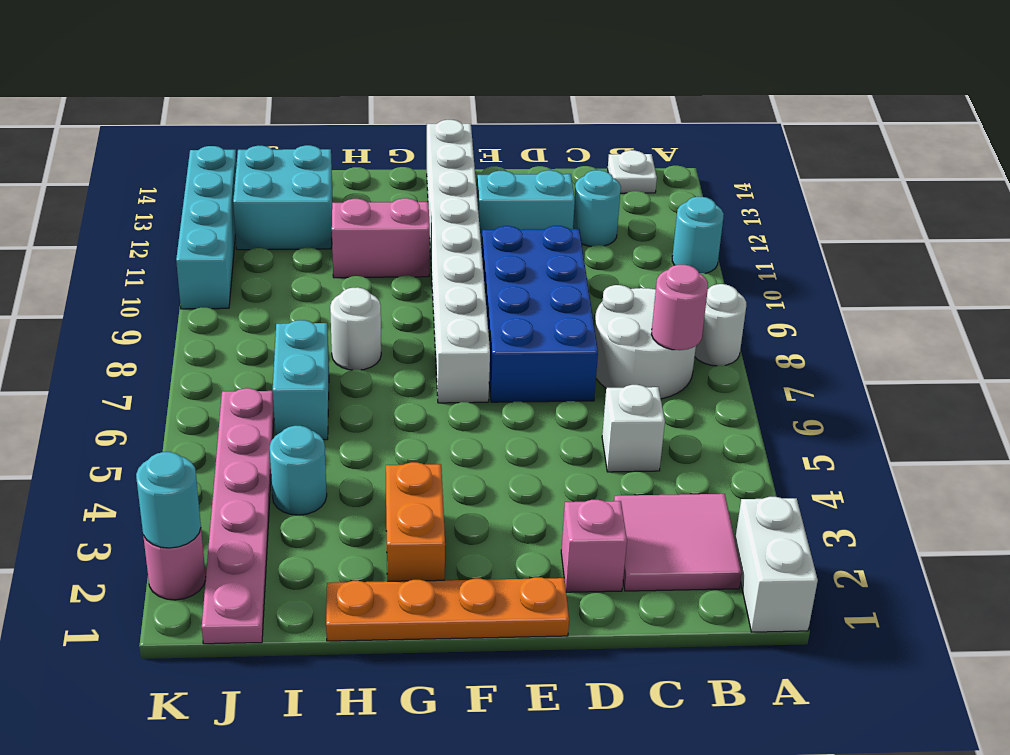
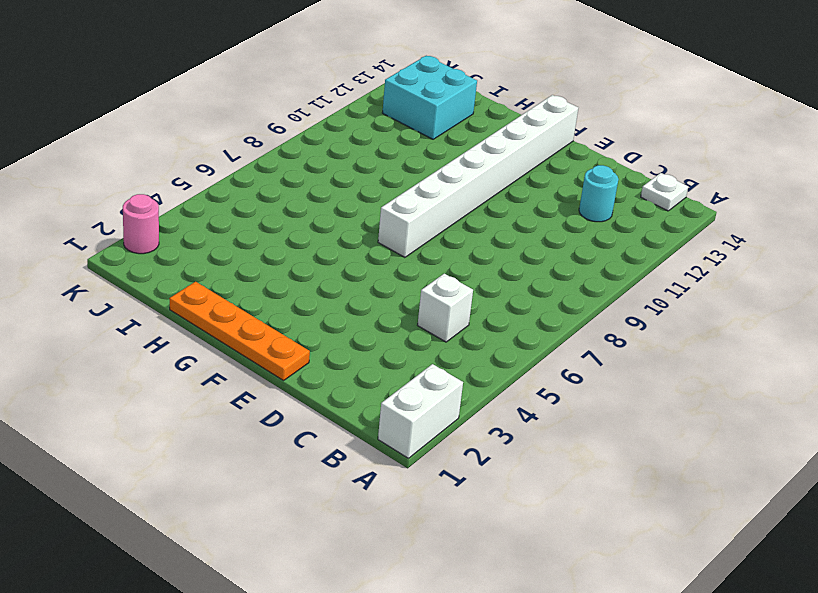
none -> white round brick A8 level 1
none -> cyan round brick A11 level 1
none -> pink tile B2:C3 level 1

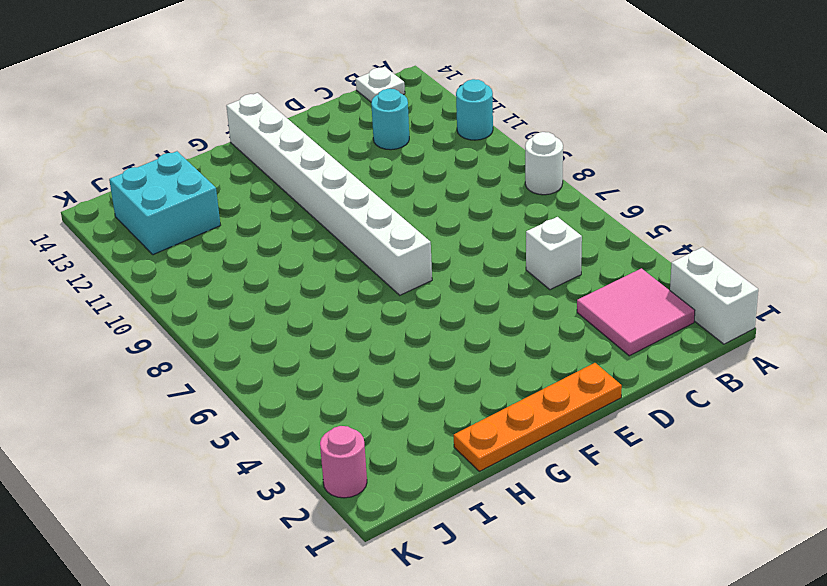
none -> white round brick B7:C8 level 1
none -> pink brick D2 level 1
none -> blue brick D7:E10 level 1

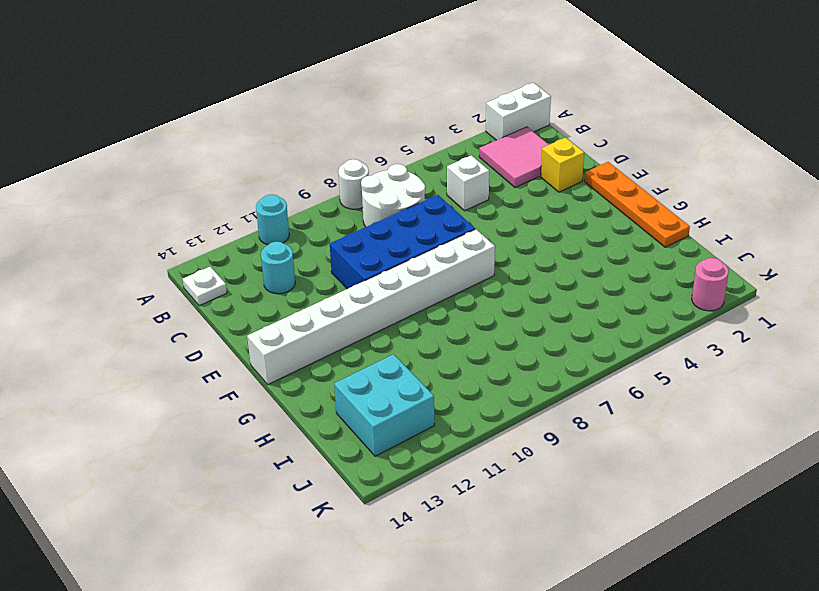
yellow brick D2 level 1 -> pink brick D2 level 1
none -> cyan brick D12:E12 level 1
none -> orange brick G2:G3 level 1
none -> pink brick G11:H11 level 1

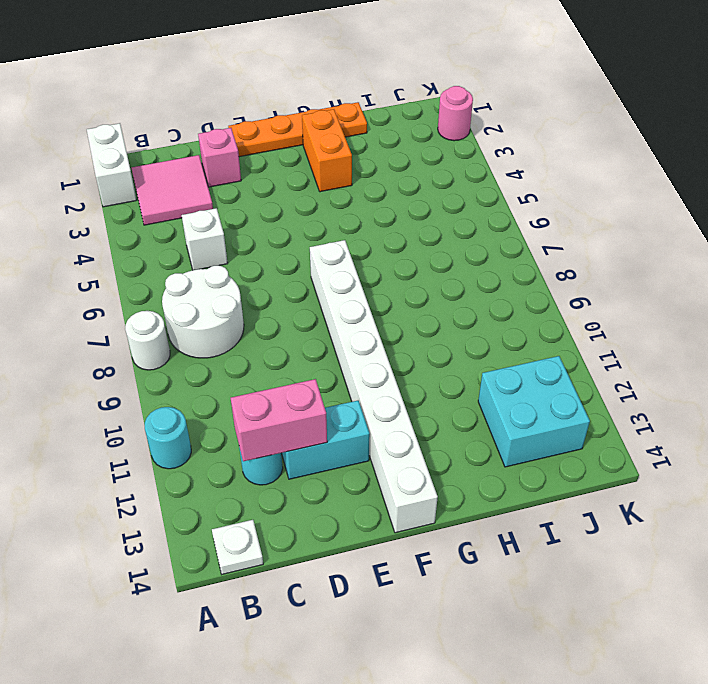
pink brick C12:D12 level 2 -> pink brick G11:H11 level 1
none -> blue brick D7:E10 level 1
none -> white round brick H8 level 1
none -> cyan round brick I4 level 1

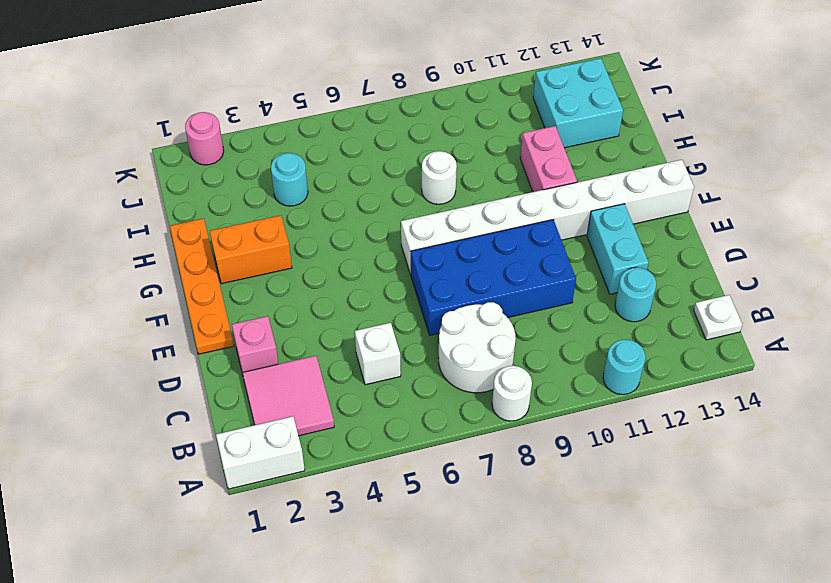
none -> cyan brick I6:I7 level 1
none -> pink plate J1:J6 level 1
none -> cyan brick K10:K13 level 1

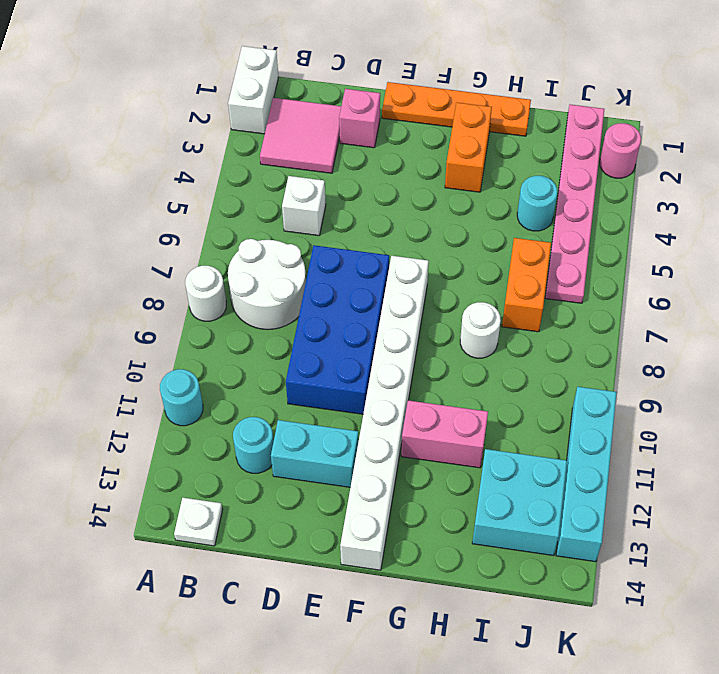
orange brick I6:I7 level 1 -> cyan brick I6:I7 level 1
none -> pink round brick B7 level 2
none -> cyan round brick K2 level 2

